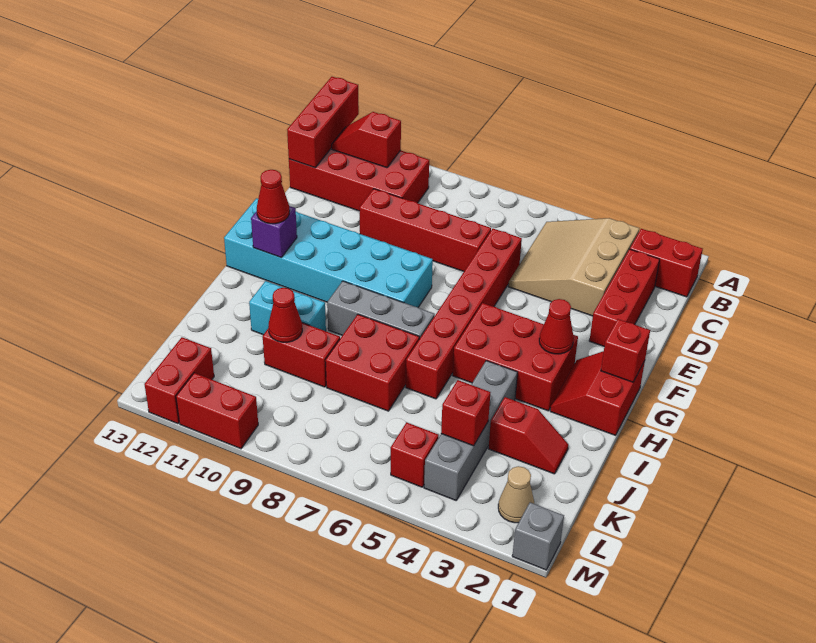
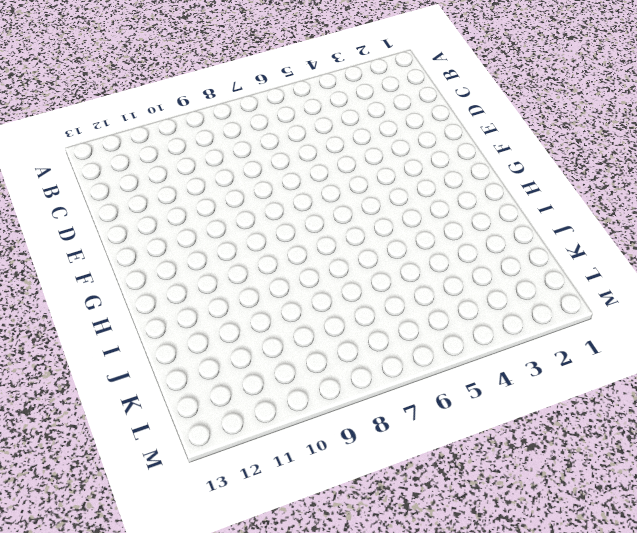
none -> red brick B1:B2 level 1
none -> tan slope B3:D5 level 1 top 3
none -> red brick B10:C13 level 1

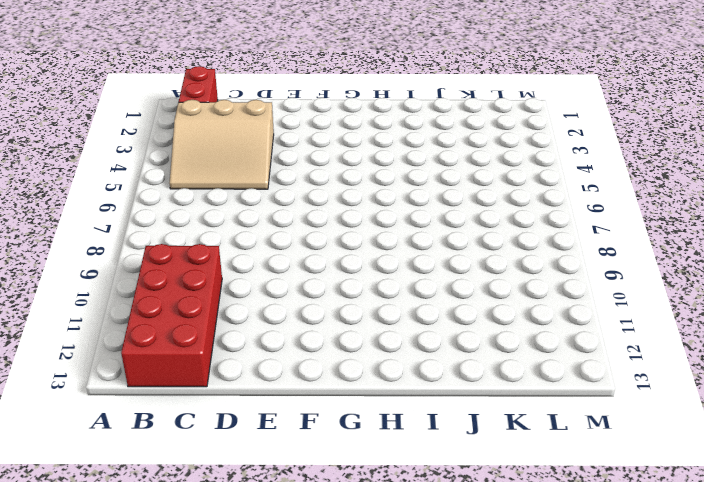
none -> red brick C2:E2 level 1
none -> red brick D6:I6 level 1
none -> red brick D7:D10 level 1

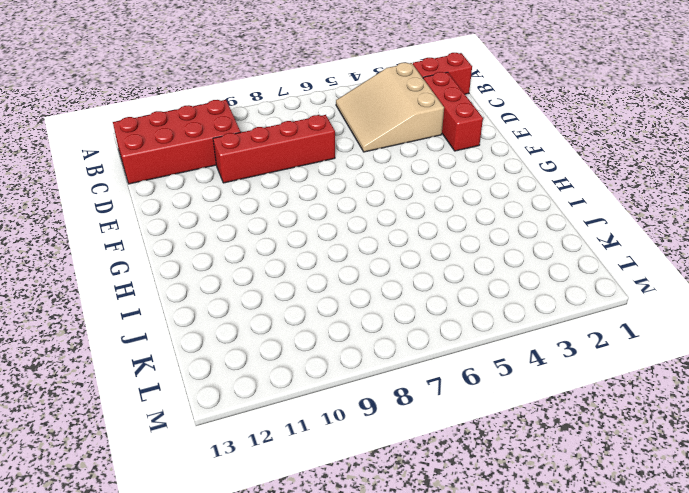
none -> red brick D6:I6 level 1
none -> cyan brick F8:G13 level 1
none -> red slope G1:H2 level 1 top 1

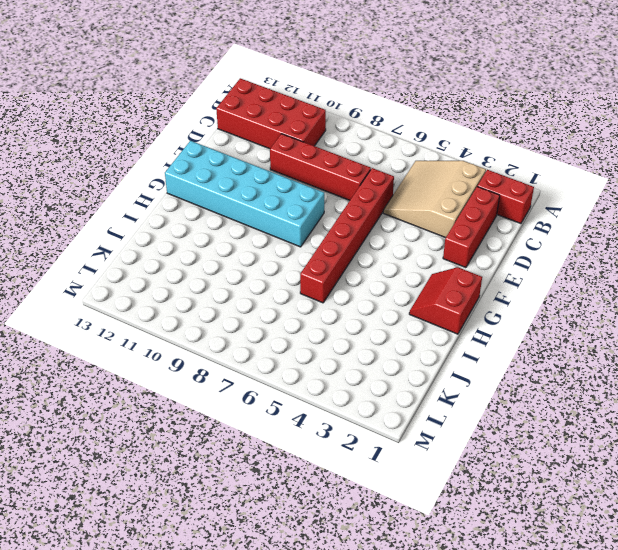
none -> red brick G3:H5 level 1
none -> grey brick H7:H9 level 1
none -> grey brick I4:L4 level 1

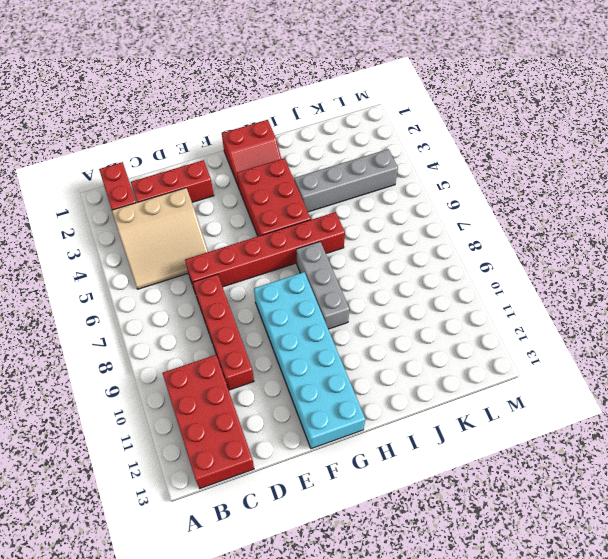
none -> red brick I7:J8 level 1
none -> cyan brick I10:I11 level 1
none -> red slope J2:J3 level 1 top 3

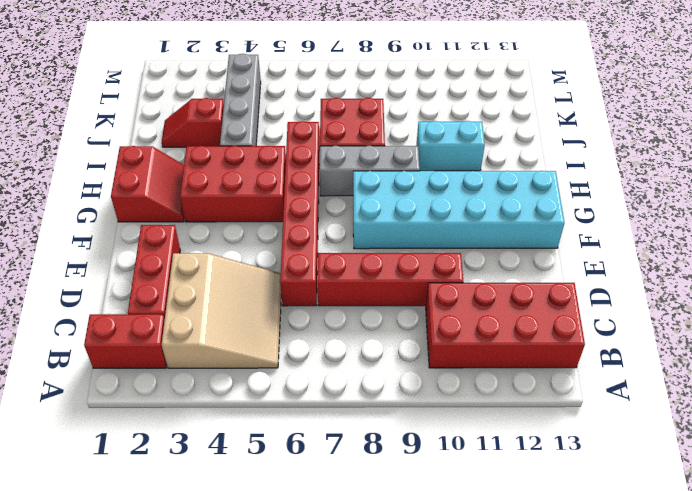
none -> red brick J9:J10 level 1
none -> tan cone L2 level 1
none -> red brick L5 level 1

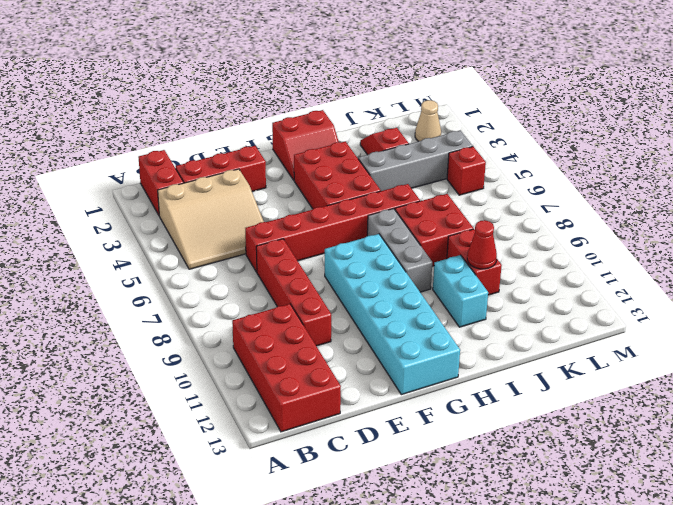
none -> red brick L12:M12 level 1
none -> grey brick M1 level 1
none -> red brick M10:M11 level 1

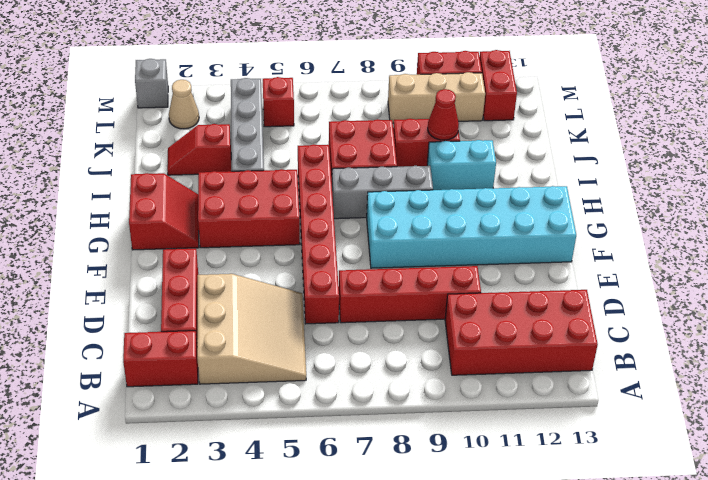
tan brick L9:L11 level 1 -> none
none -> red brick A13:C13 level 2
none -> red slope B11:B12 level 2 top 11
none -> red brick G1 level 2

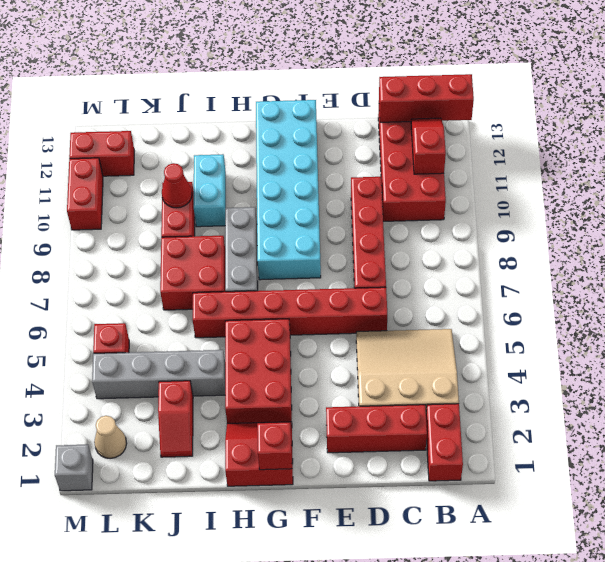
none -> red cone G3 level 2
none -> purple brick G12 level 2
none -> red brick K4 level 2

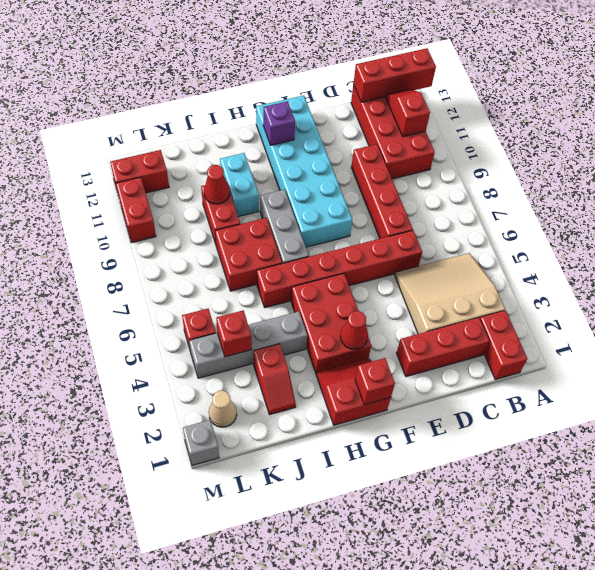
none -> red cone G12 level 3

